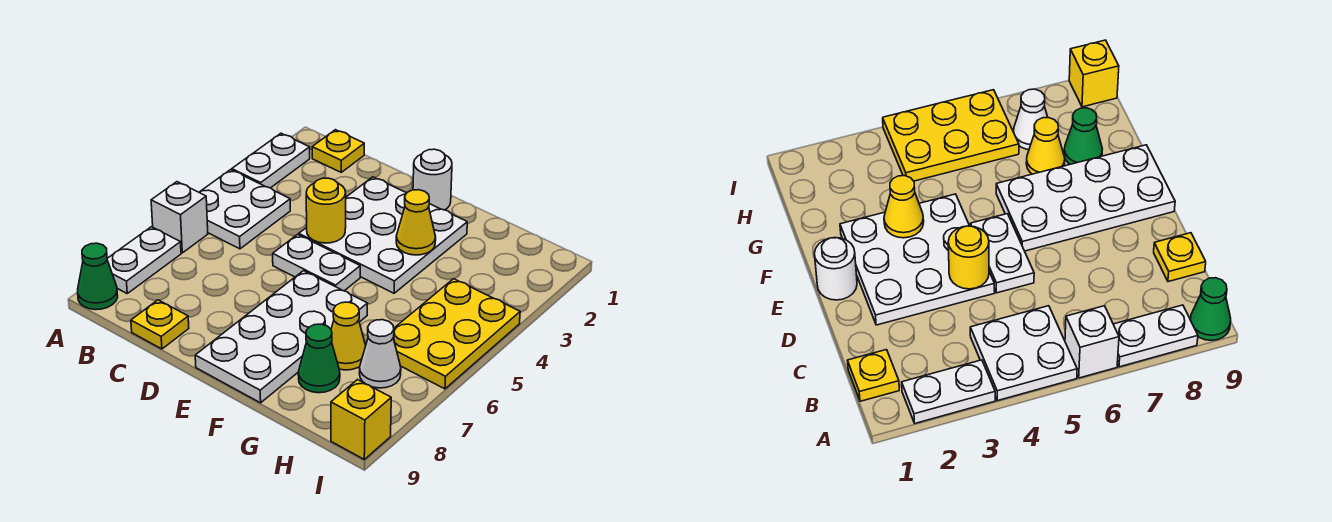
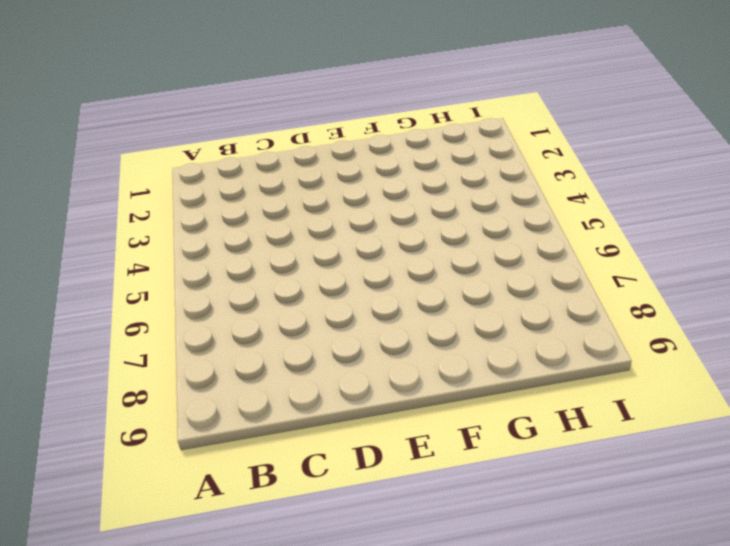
none -> white plate A2:A3 level 1
none -> white plate A4:B5 level 1
none -> white brick A6 level 1

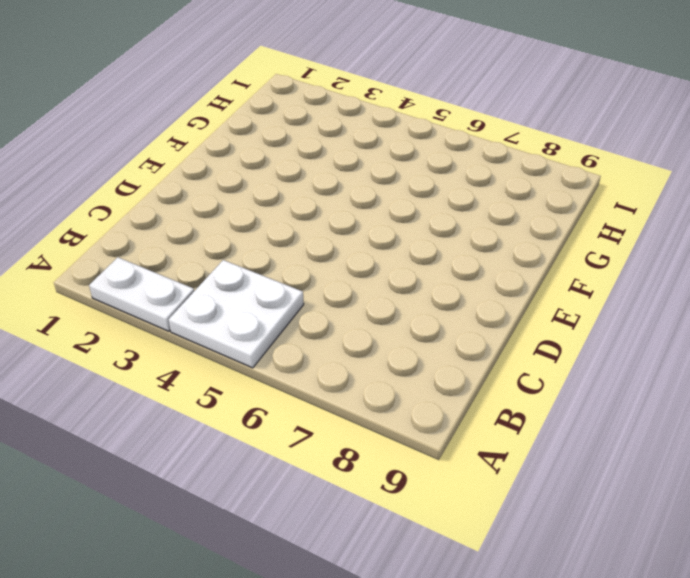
none -> white brick A6 level 1
none -> white plate A7:A8 level 1
none -> green cone A9 level 1

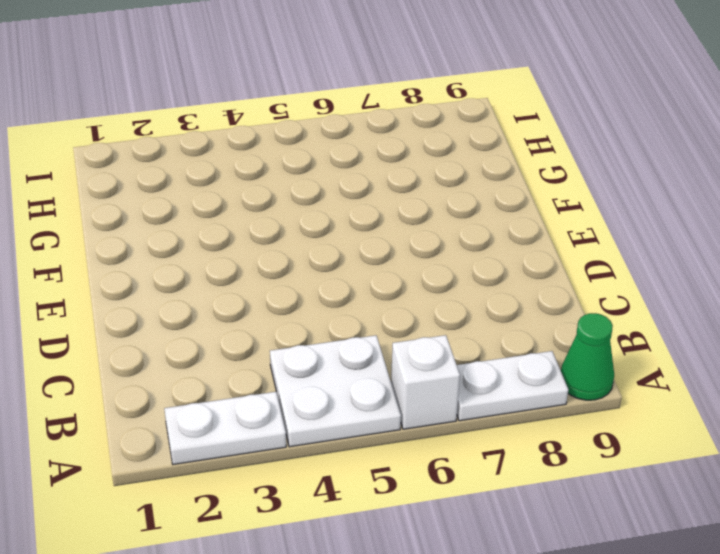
none -> yellow plate B1 level 1
none -> yellow plate C9 level 1
none -> white plate D2:F4 level 1

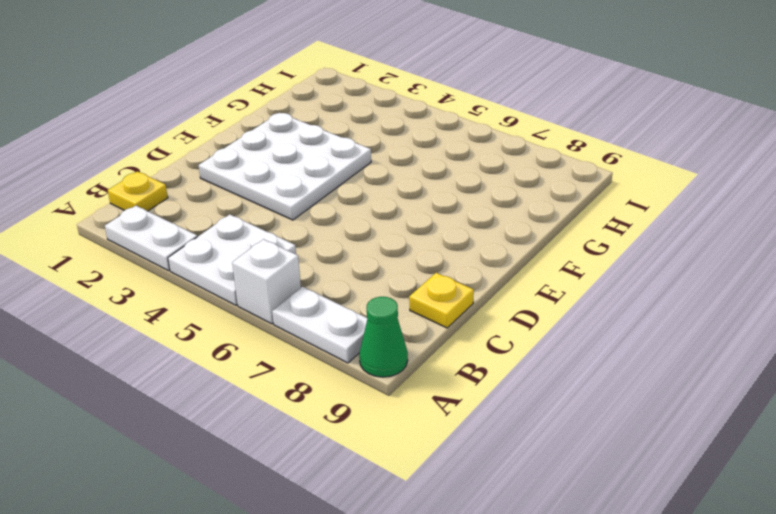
none -> white plate D5:E5 level 1
none -> white round brick E1 level 1
none -> white plate E6:F9 level 1

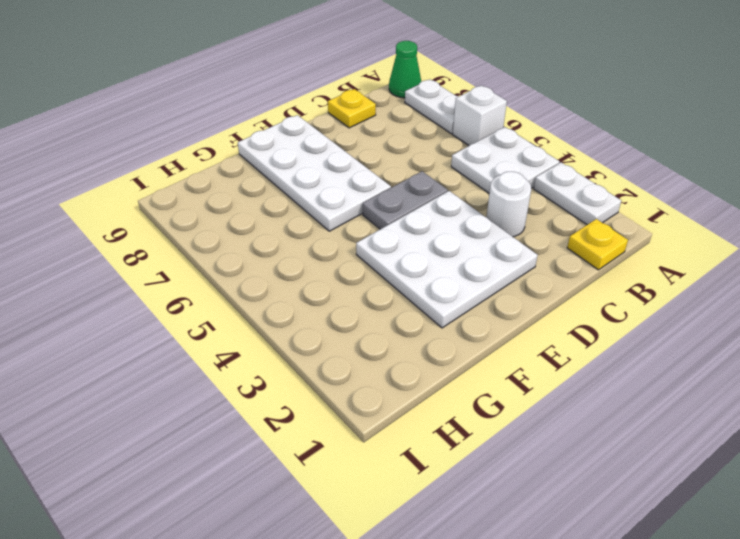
white round brick C3 level 1 -> white round brick E1 level 1
grey plate D5:E5 level 1 -> white plate D5:E5 level 1
none -> yellow cone G7 level 1
none -> green cone G8 level 1
none -> yellow plate H4:I6 level 1

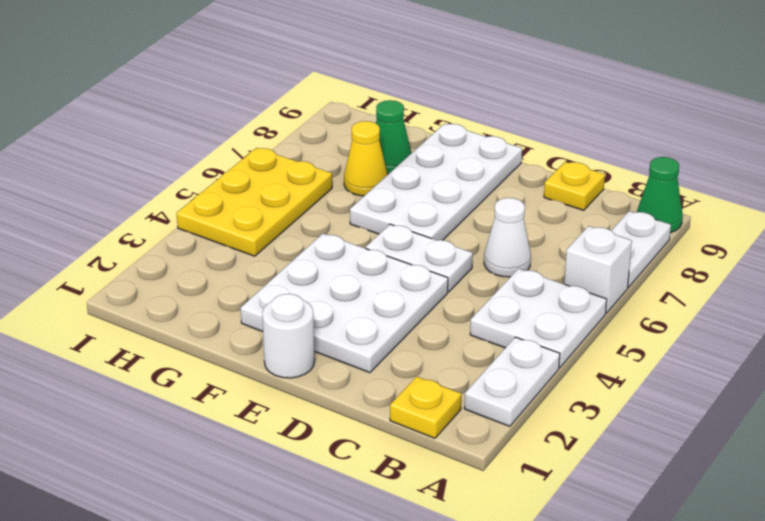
white cone C6 level 1 -> white cone H7 level 1
none -> yellow brick I9 level 1
none -> yellow round brick D4 level 2
none -> yellow cone F3 level 2

